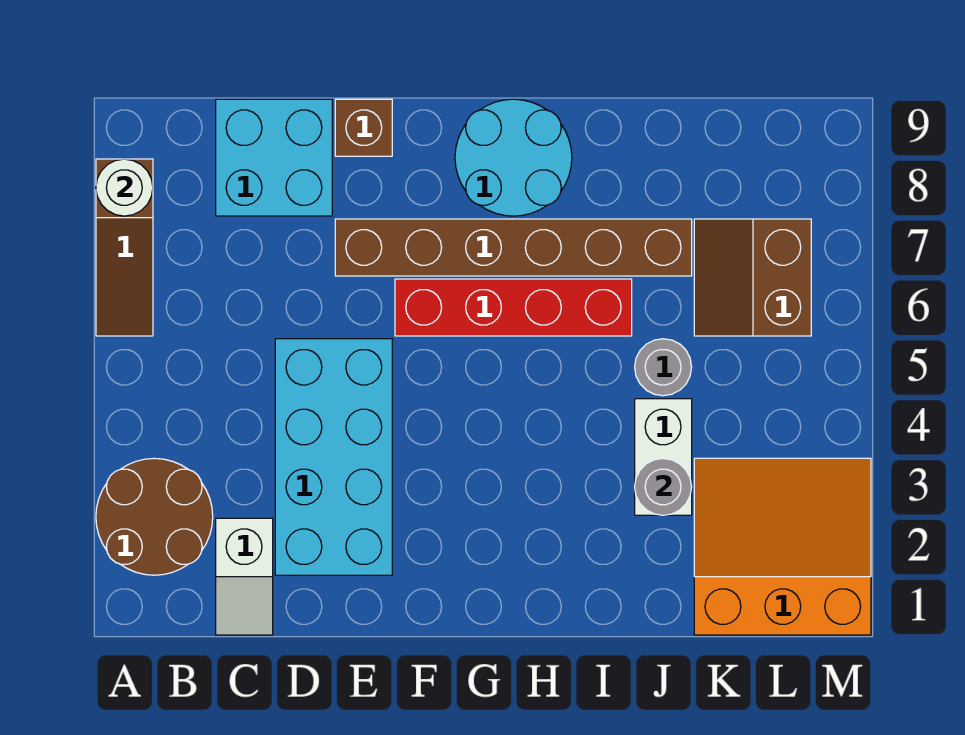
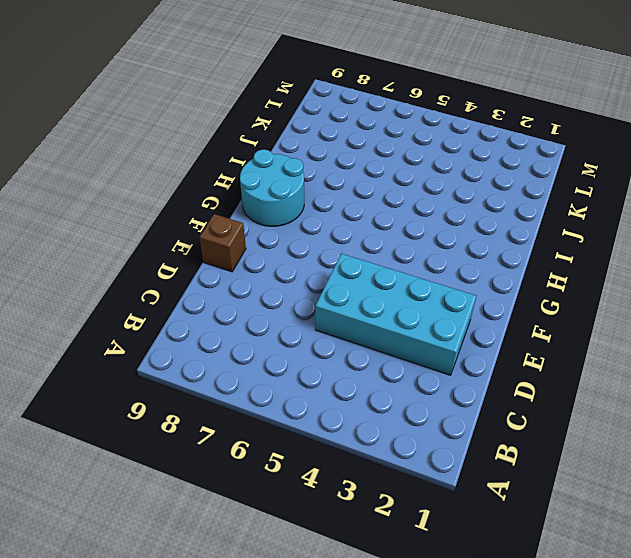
none -> brown round brick A2:B3 level 1
none -> brown slope A6:A8 level 1 top 8
none -> white slope C1:C2 level 1 top 2

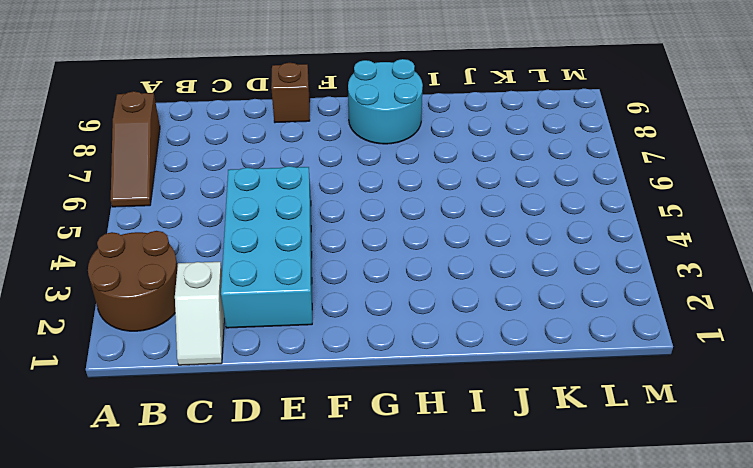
none -> cyan brick C8:D9 level 1
none -> brown brick E7:J7 level 1
none -> red brick F6:I6 level 1

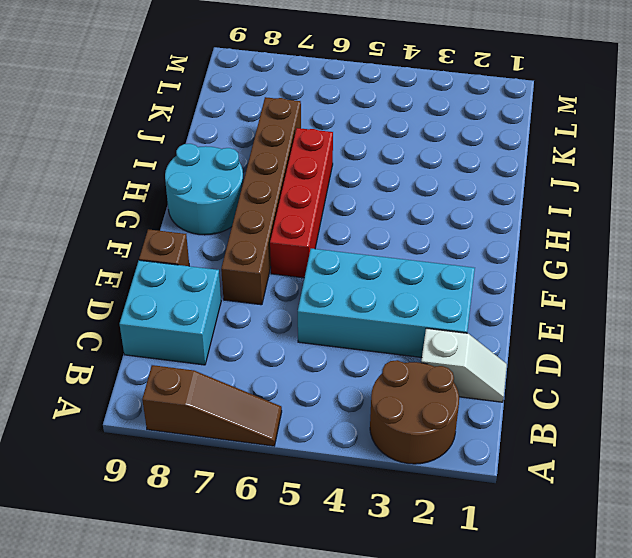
none -> white brick J3:J4 level 1
none -> grey round brick J5 level 1
none -> orange slope K1:M3 level 1 top 1

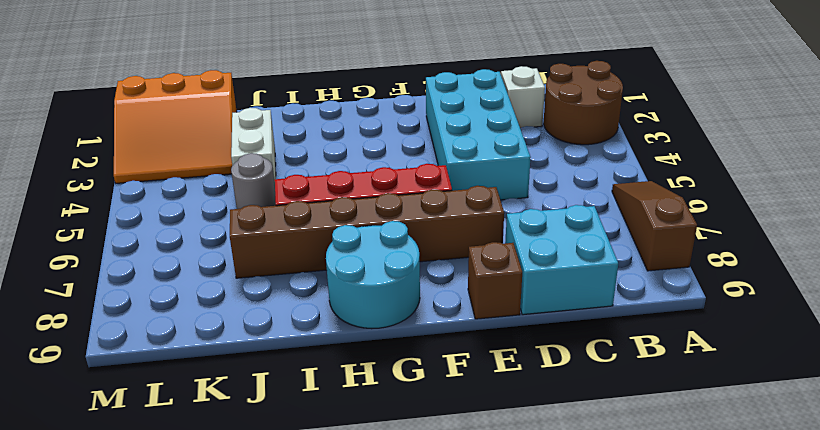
none -> brown slope K6:L7 level 1 top L
none -> white round brick A8 level 2
none -> grey round brick J3 level 2

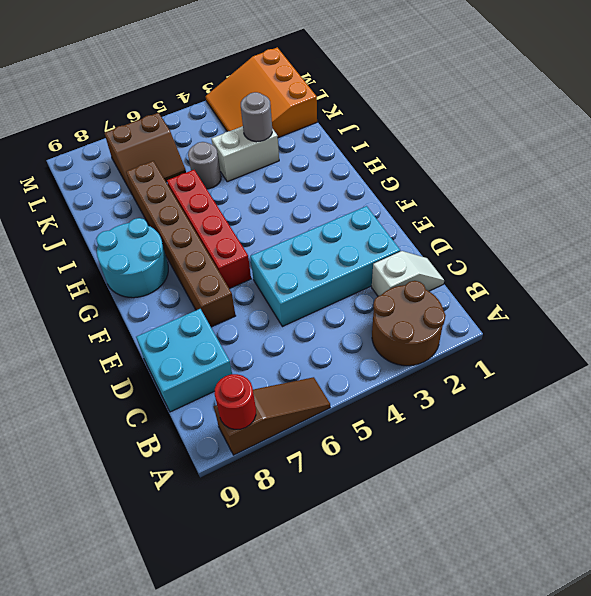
red round brick A8 level 2 -> white round brick A8 level 2
none -> brown brick E9 level 1

